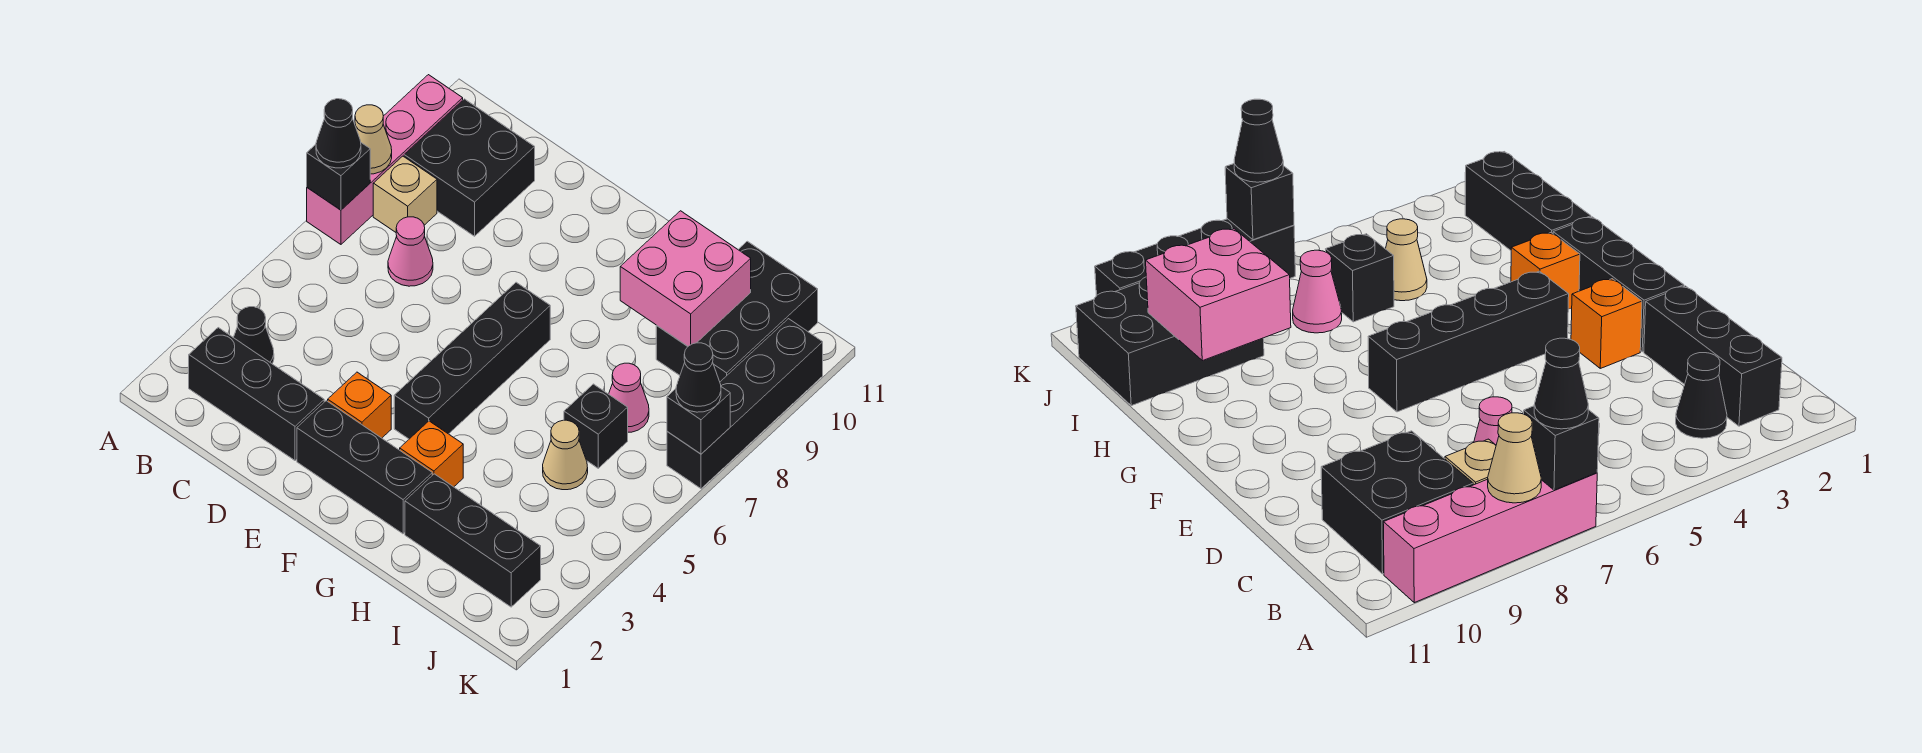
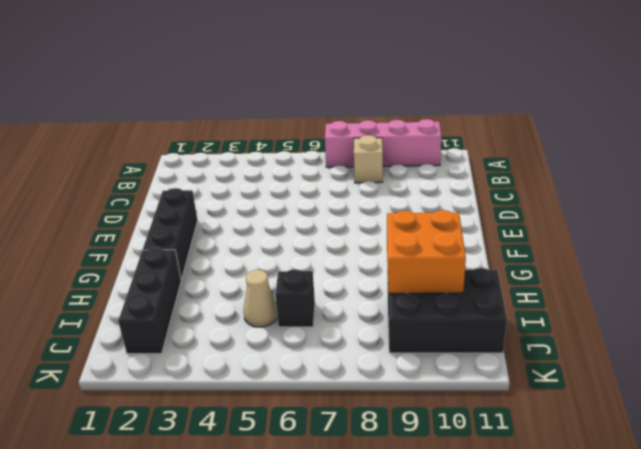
orange brick H9:I10 level 2 -> pink brick H9:I10 level 2
none -> black brick B2:D2 level 1
none -> black cone B3 level 1
none -> black brick B9:C10 level 1

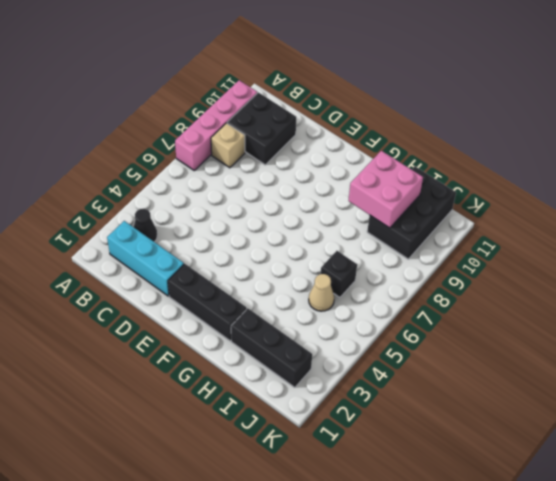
cyan brick B2:D2 level 1 -> black brick B2:D2 level 1
none -> pink cone C7 level 1
none -> orange brick E3 level 1
none -> black brick F4:F7 level 1

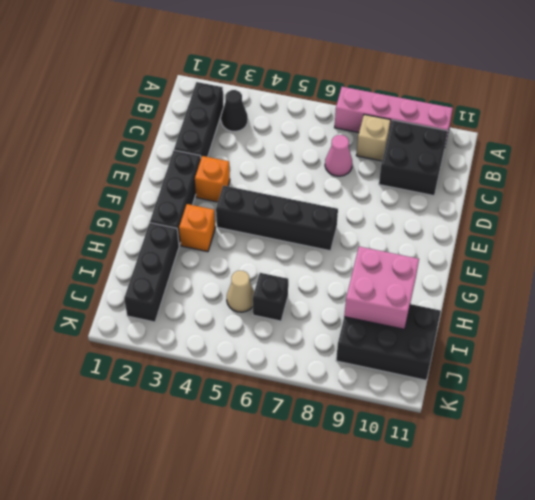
none -> pink cone I7 level 1
none -> black brick K7:K10 level 1
none -> black brick A7 level 2

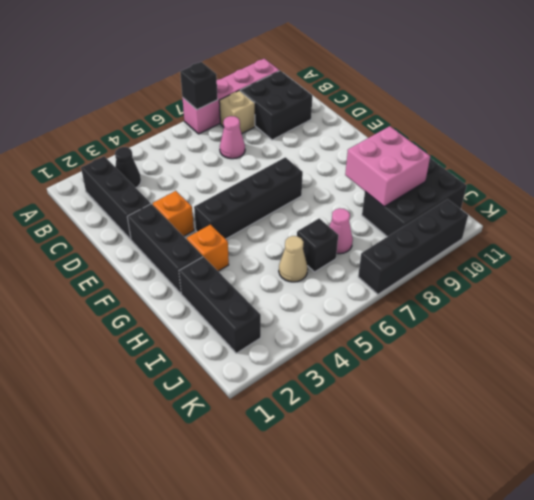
none -> tan cone A8 level 2
none -> black brick K7 level 2
none -> black cone A7 level 3

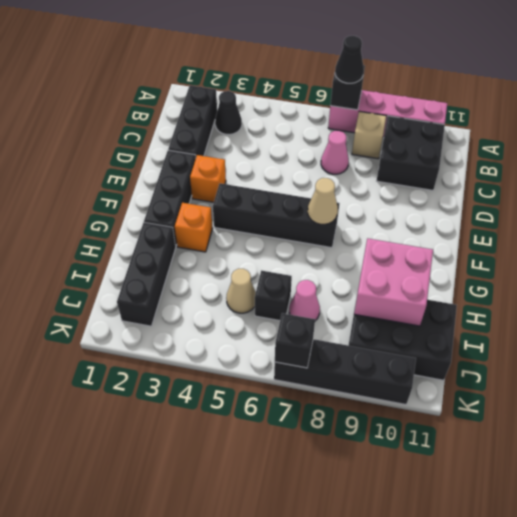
tan cone F7 level 2 -> tan cone A8 level 2
none -> black cone K7 level 3

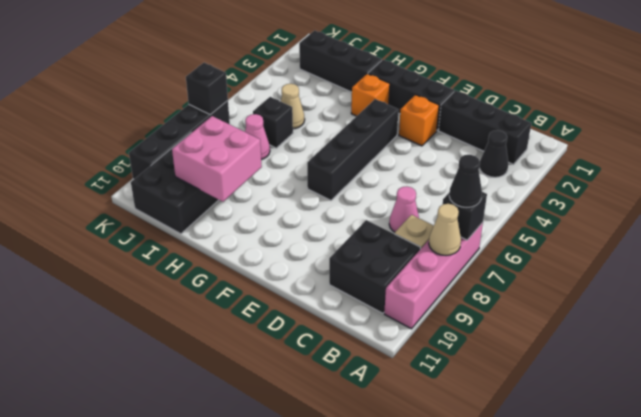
none -> black cone K7 level 3

